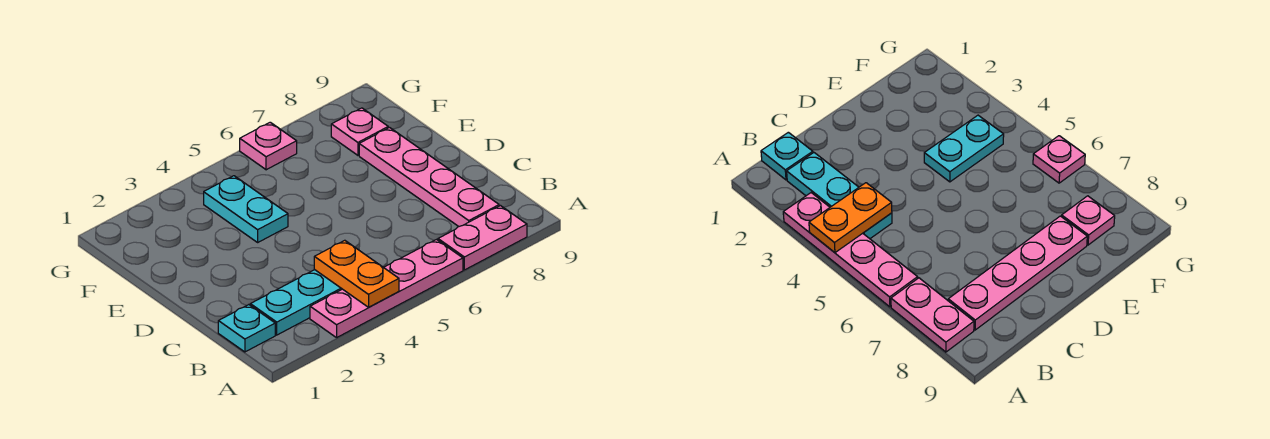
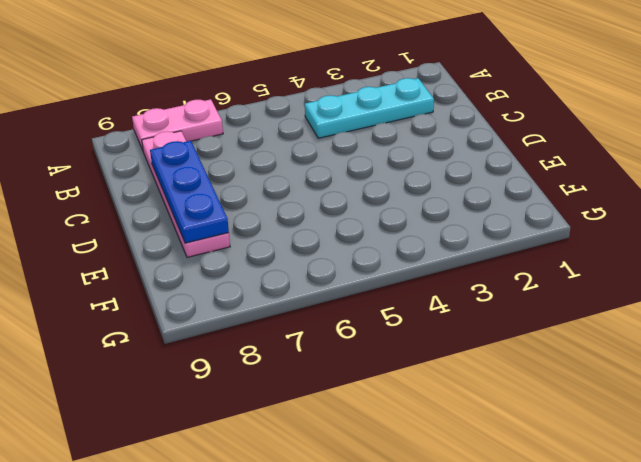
blue plate C8:E8 level 2 -> none
none -> pink plate A3:A6 level 1
none -> cyan plate B1 level 1

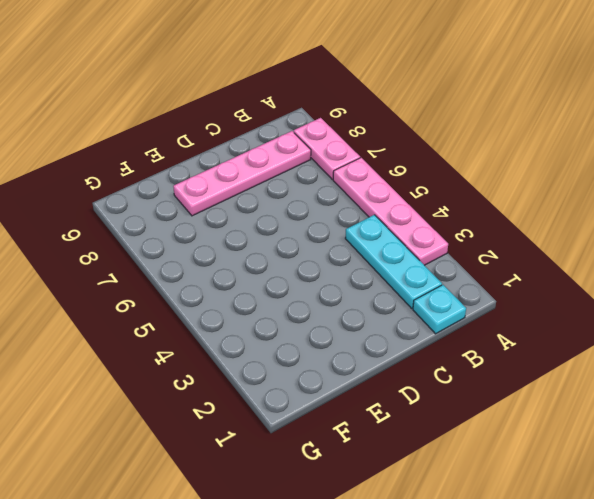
none -> cyan plate E4:F4 level 1
none -> pink plate F8 level 1

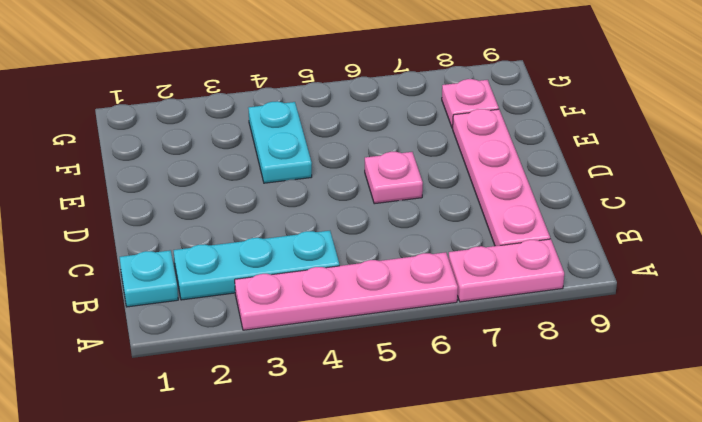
pink plate D6 level 1 -> pink plate G6 level 1
none -> orange plate A4:B4 level 2

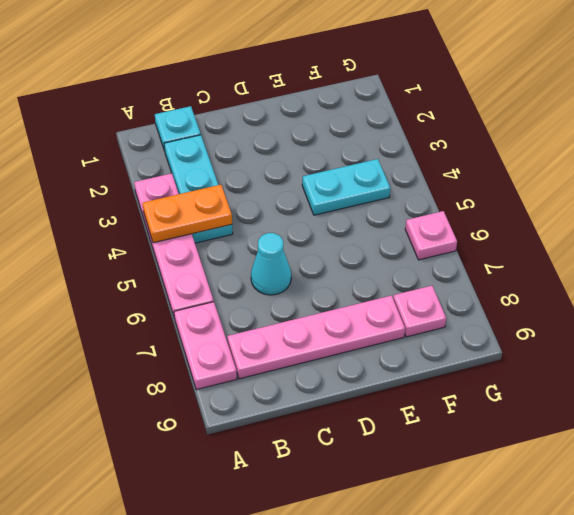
cyan cone C6 level 1 -> none

